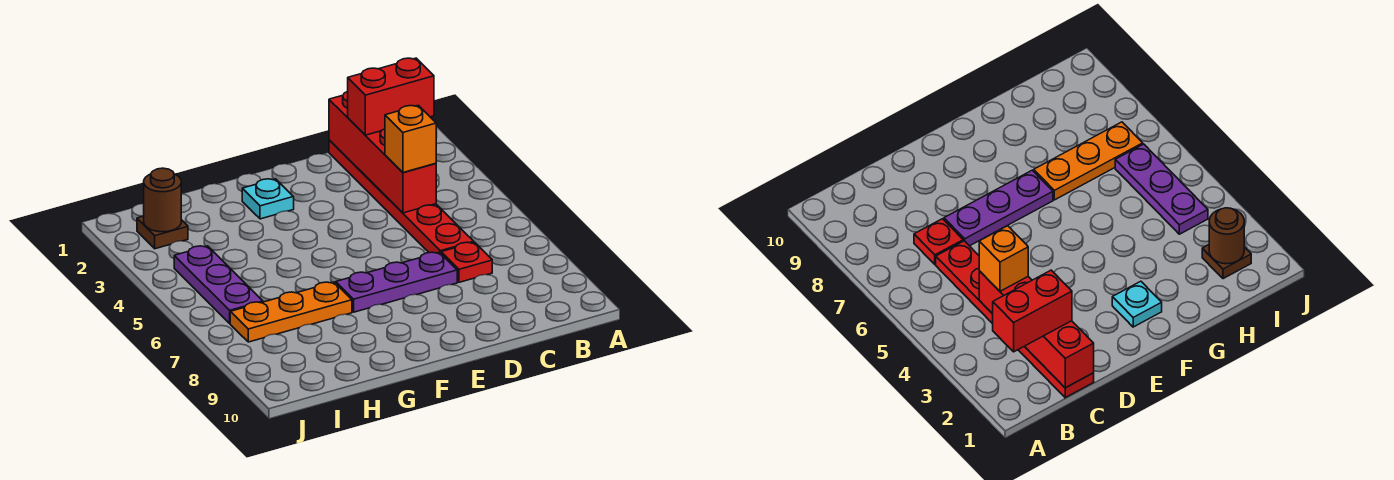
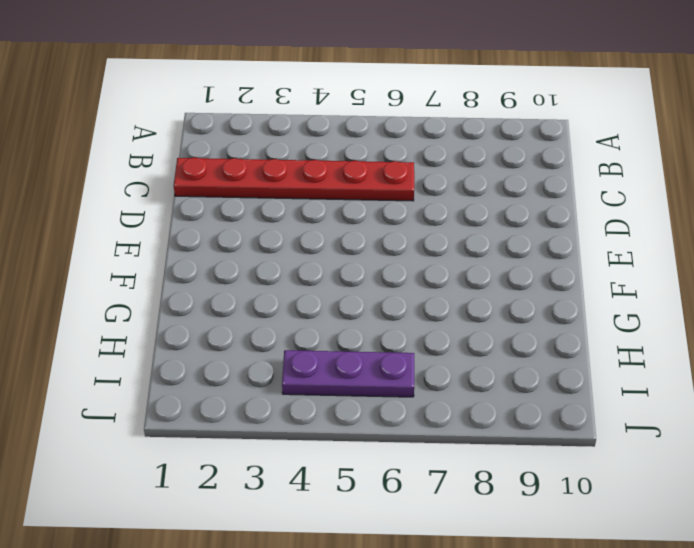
none -> red plate C7 level 1
none -> purple plate D7:F7 level 1

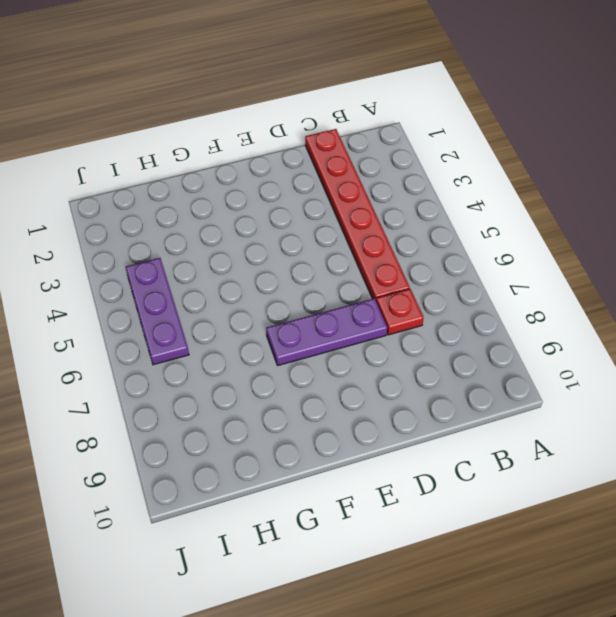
none -> cyan plate F2 level 1
none -> orange plate G7:I7 level 1

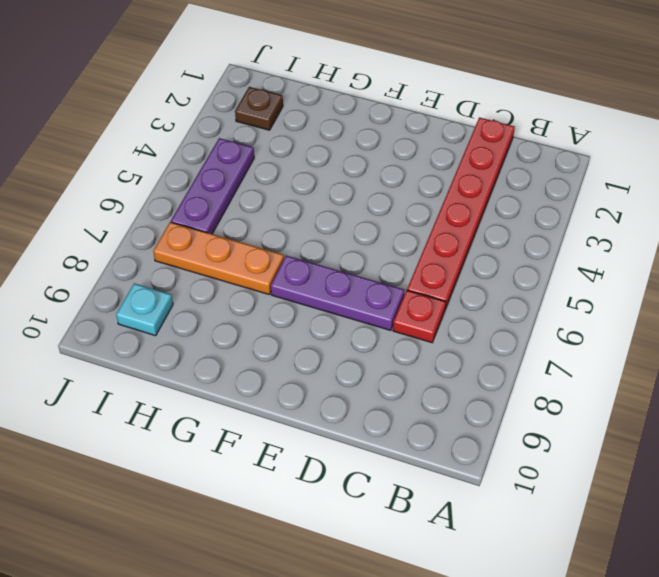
cyan plate I9 level 1 -> cyan plate F2 level 1
none -> red brick C1:C4 level 2
none -> brown round brick I2 level 2

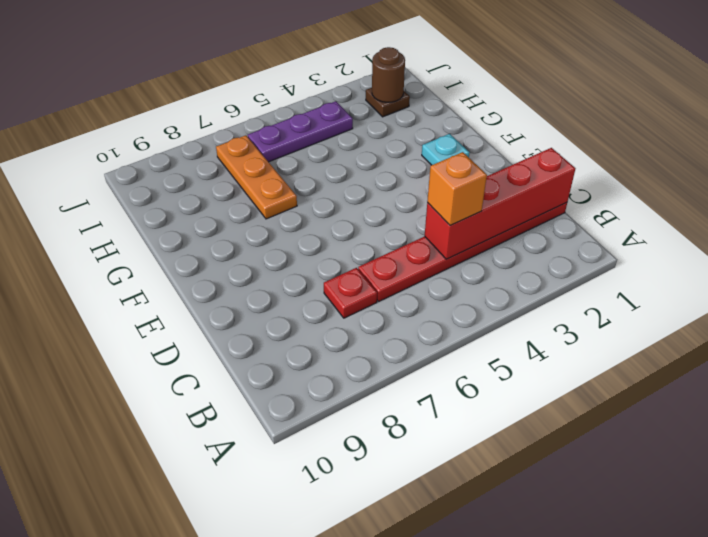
none -> purple plate D7:F7 level 1
none -> red brick B2:C2 level 3

